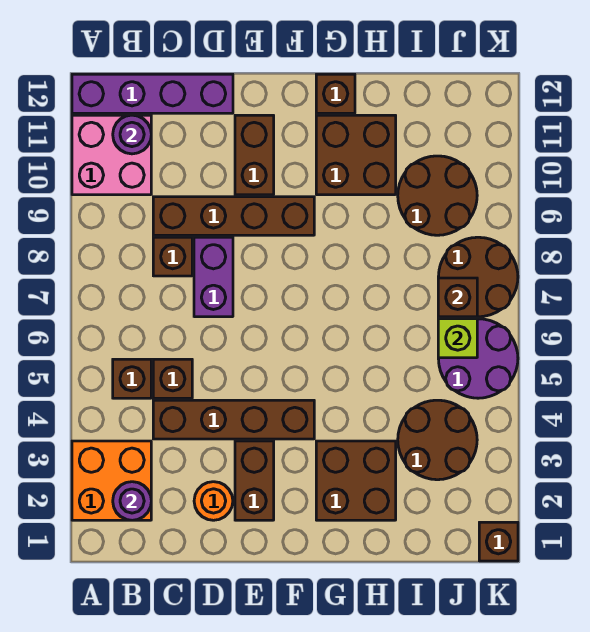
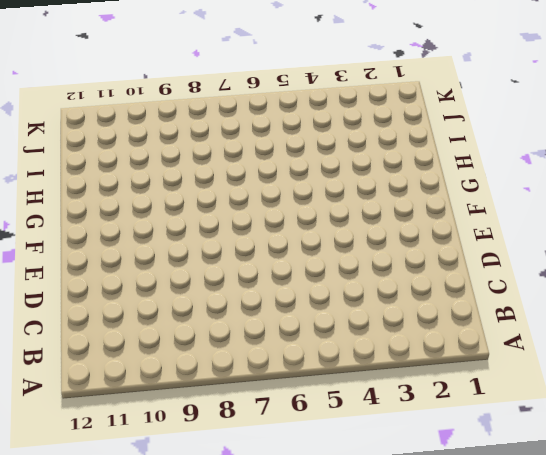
none -> orange brick A2:B3 level 1
none -> pink brick A10:B11 level 1
none -> purple brick A12:D12 level 1

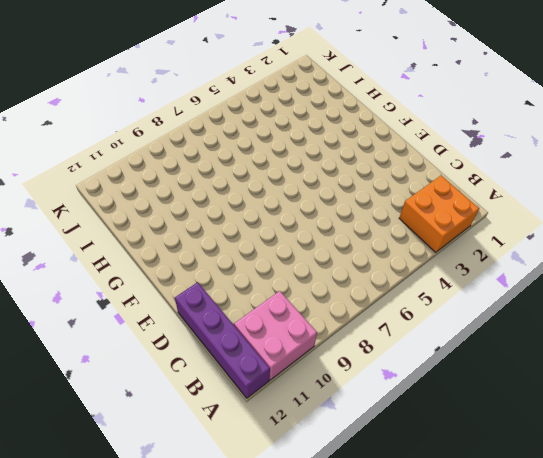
none -> brown brick B5 level 1
none -> brown brick C4:F4 level 1
none -> brown brick C5 level 1

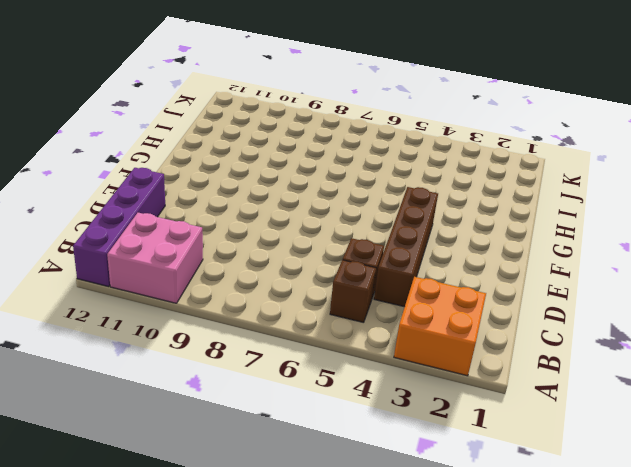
none -> brown brick C8 level 1
none -> brown brick C9:F9 level 1
none -> orange round brick D2 level 1

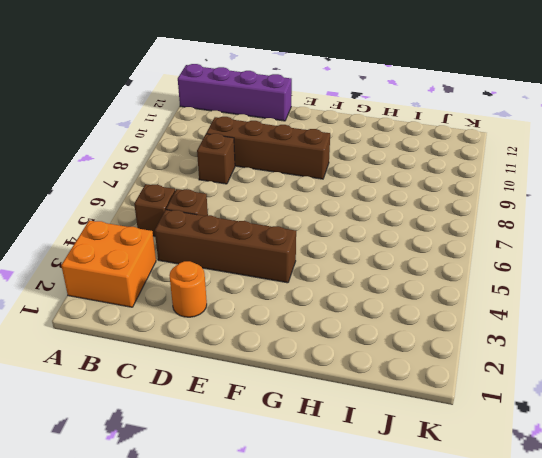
none -> pink brick A10:B11 level 1
none -> purple brick D7:D8 level 1
none -> brown brick E2:E3 level 1

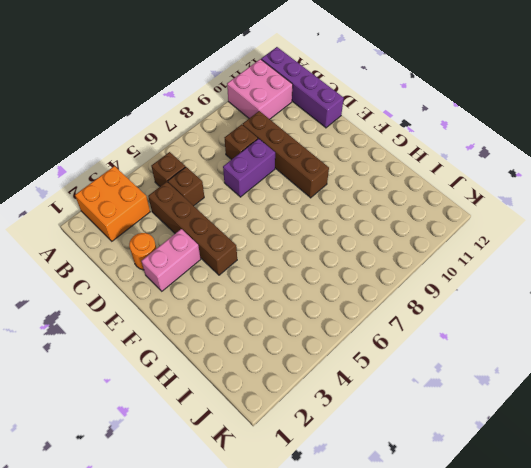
pink brick E2:E3 level 1 -> brown brick E2:E3 level 1
none -> brown brick E10:E11 level 1
none -> brown brick G2:H3 level 1
none -> brown brick G10:H11 level 1

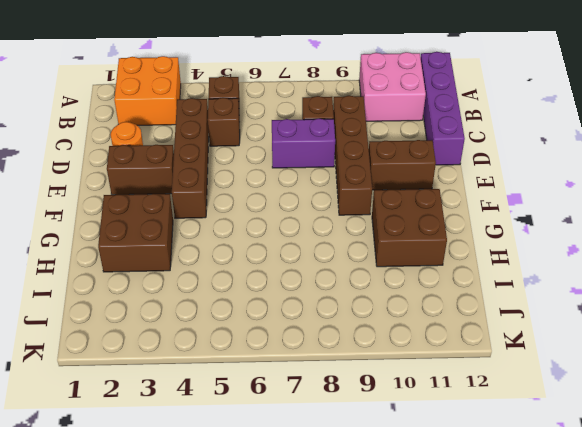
none -> brown brick G12 level 1
none -> brown round brick I3:J4 level 1
none -> brown round brick I9:J10 level 1

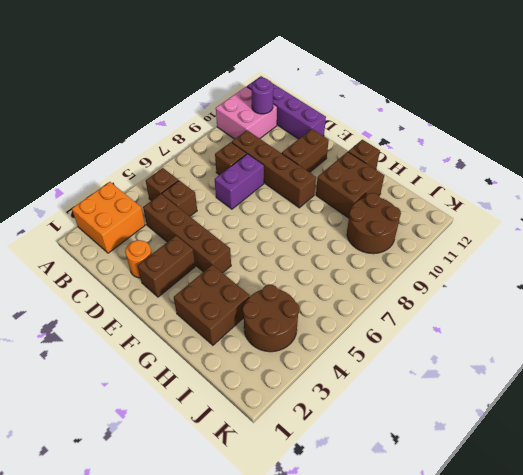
none -> purple round brick J5:K6 level 1
none -> brown round brick J7:K8 level 1
none -> brown brick K1 level 1

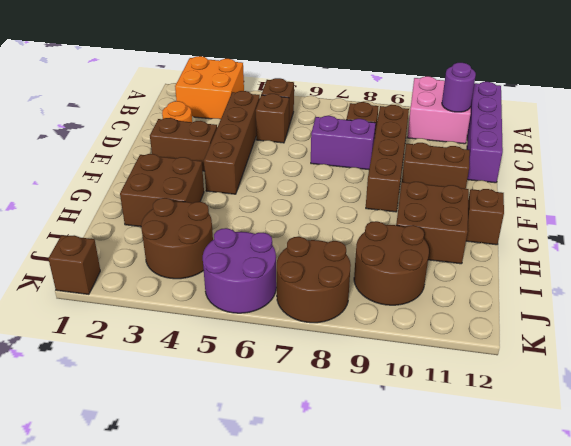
none -> purple round brick B2 level 2
none -> lime brick J6 level 2
none -> brown brick J7 level 2

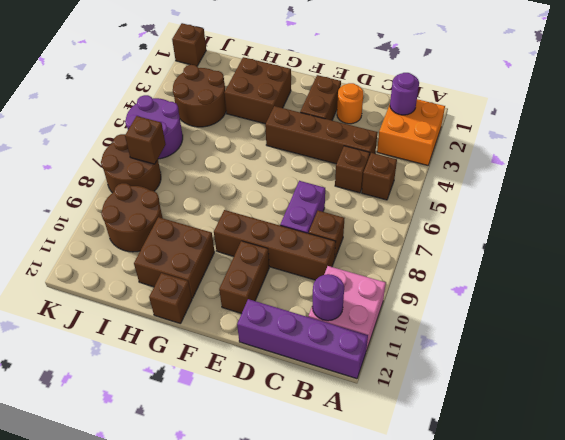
none -> lime brick J6 level 2

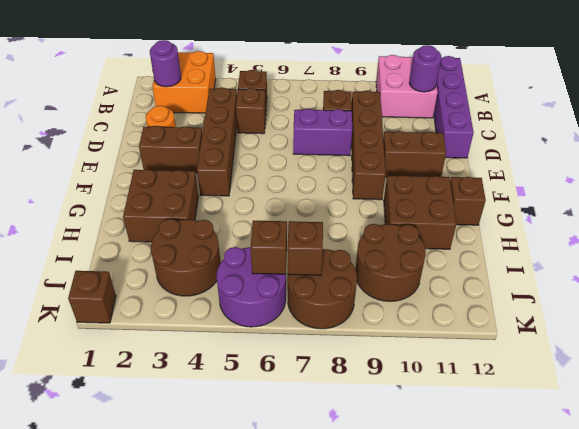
brown brick J6 level 2 -> lime brick J6 level 2

